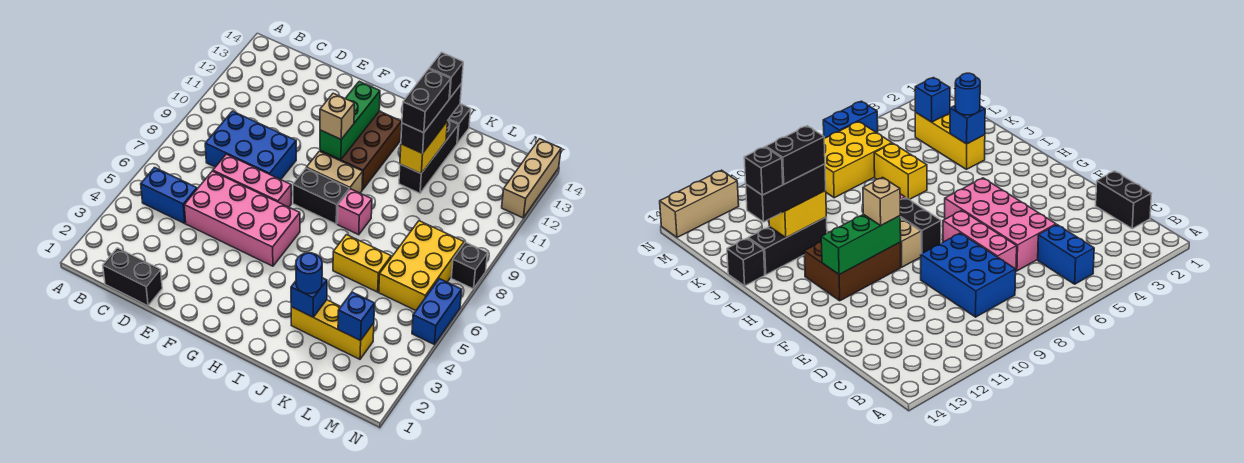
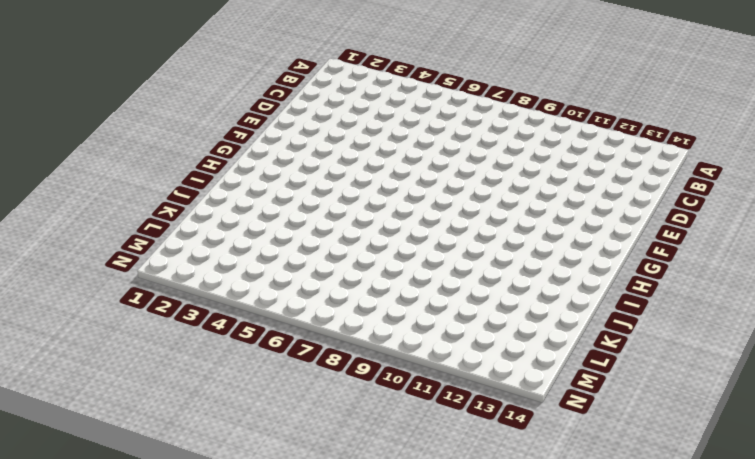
none -> blue brick B5:C5 level 1
none -> black brick C1:D1 level 1
none -> blue brick C8:E9 level 1

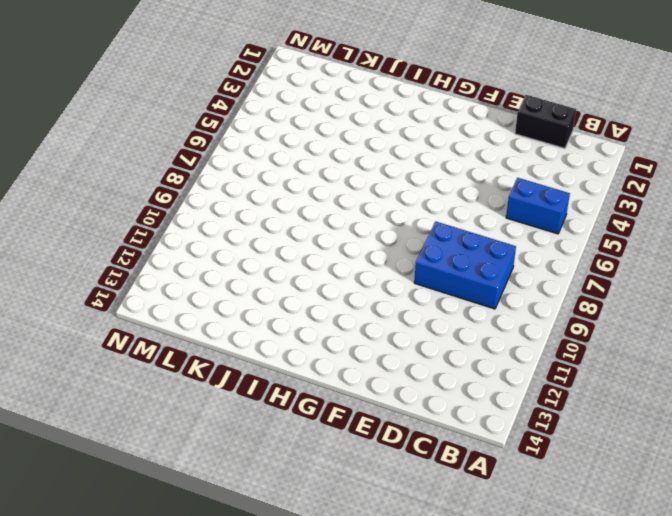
none -> pink brick D5:G6 level 1
none -> pink brick D7:F7 level 1
none -> black brick G8:H8 level 1

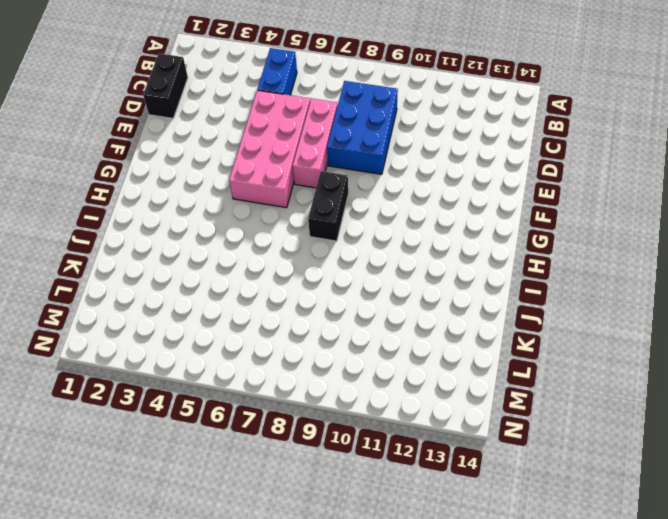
none -> tan brick G9:H9 level 1
none -> brown brick G10:H12 level 1
none -> pink brick I8 level 1

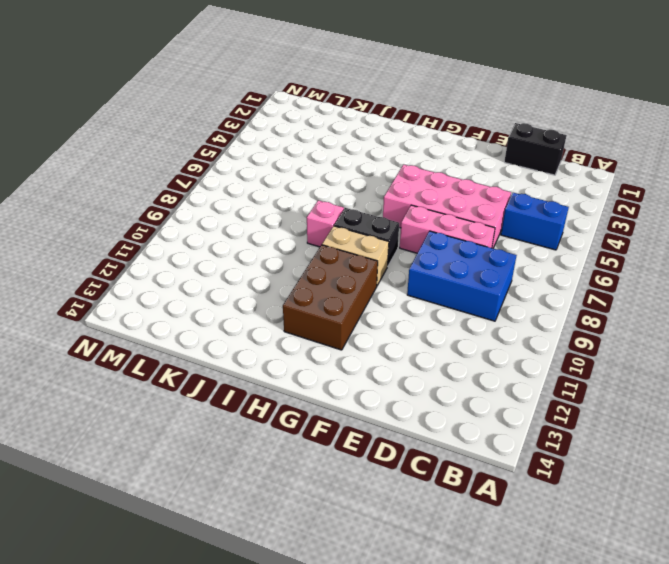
none -> yellow brick J3:L3 level 1
none -> yellow brick J6:K6 level 1
none -> black brick J11:J13 level 1

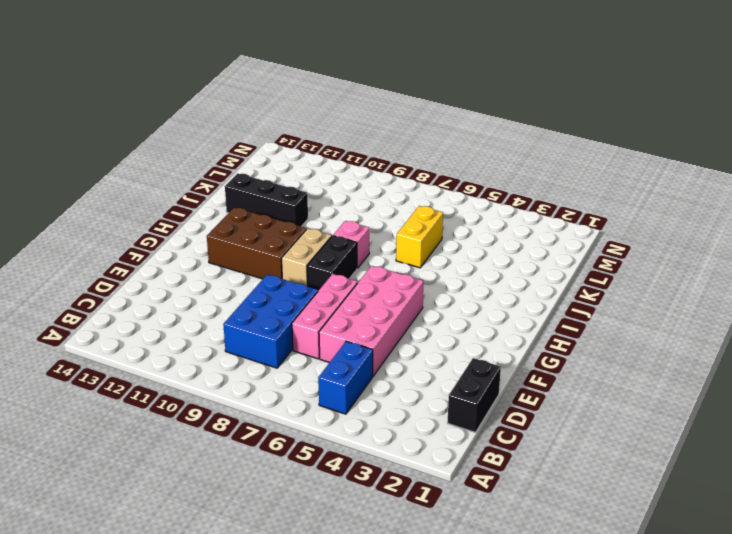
none -> yellow brick J3:L3 level 1
none -> black brick J14 level 1
none -> yellow brick L6:M8 level 1

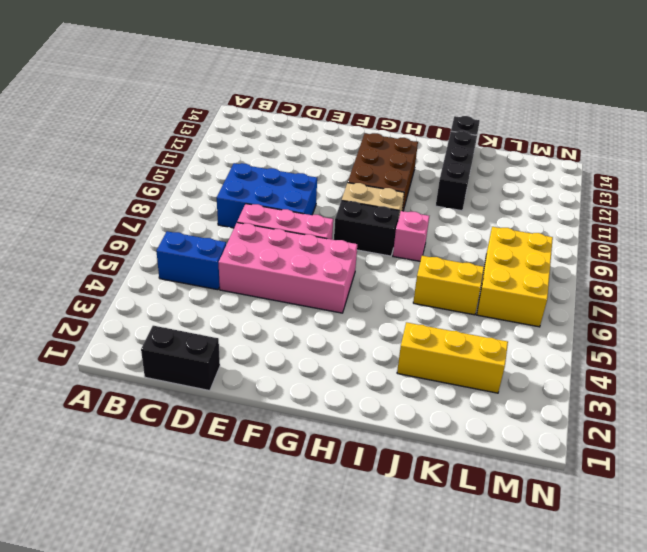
none -> blue brick N5:N6 level 1
none -> black brick N8 level 1
none -> tan brick N12:N14 level 1

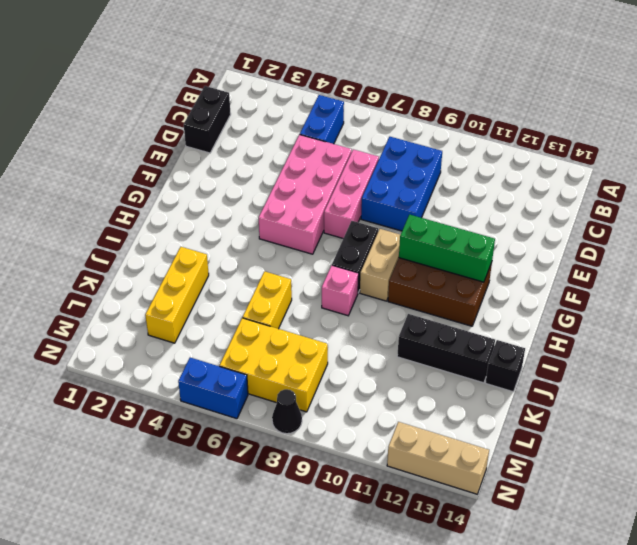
black cone N8 level 1 -> black brick N8 level 1
none -> blue brick J3 level 2
none -> yellow brick J11:J12 level 2
none -> blue brick L3 level 2

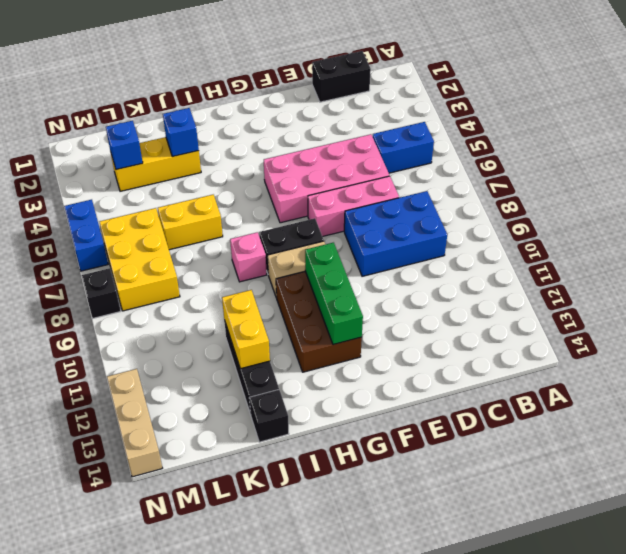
none -> tan brick G10 level 3
none -> blue round brick J3 level 3
none -> black brick J11:J13 level 3

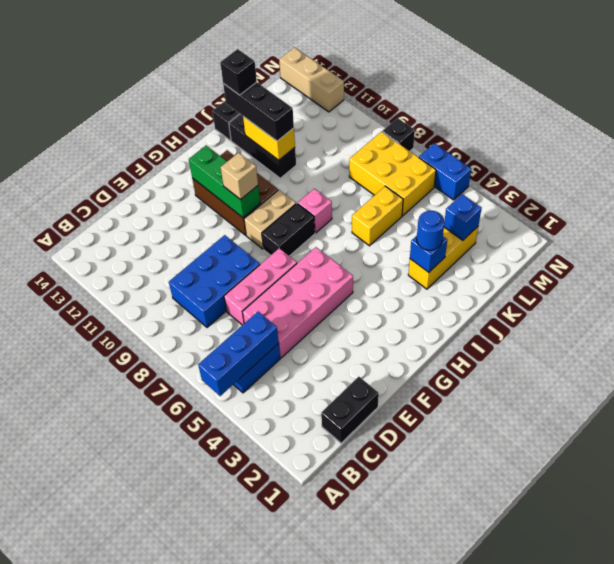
blue brick A5:C5 level 2 -> none
none -> black brick J11:J12 level 4

